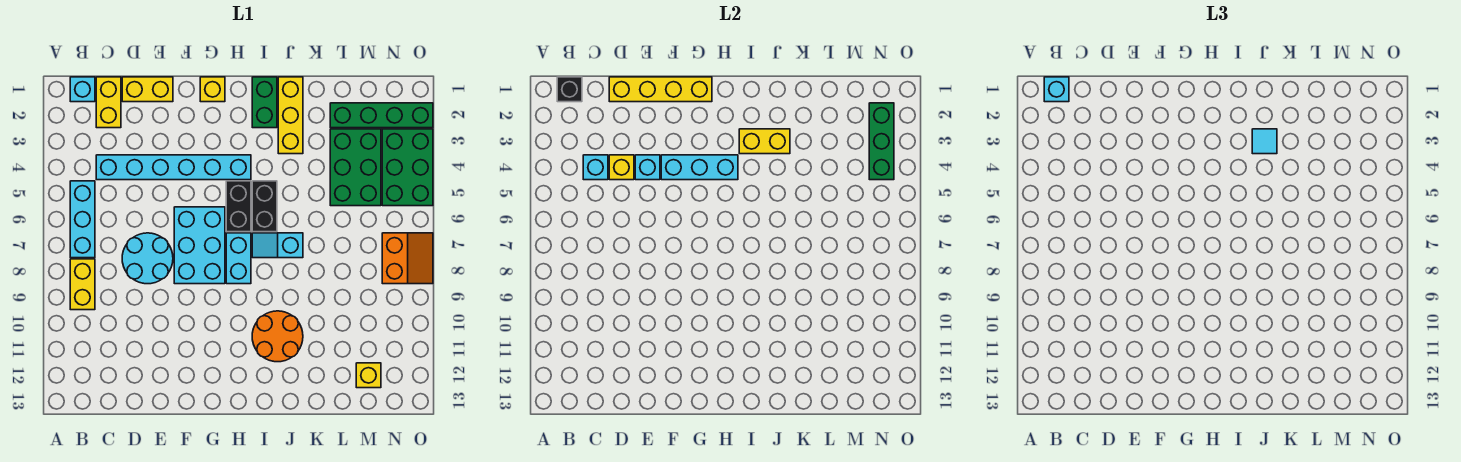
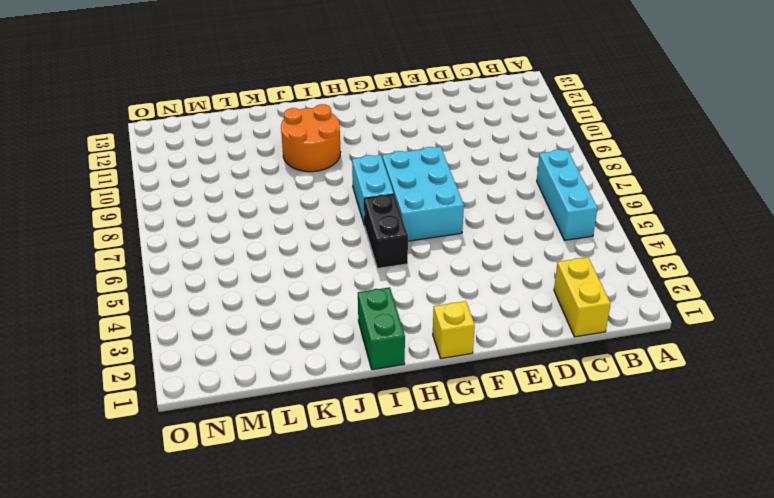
none -> cyan brick B1 level 1
none -> yellow brick B8:B9 level 1
none -> cyan brick C4:H4 level 1
none -> yellow brick D1:E1 level 1

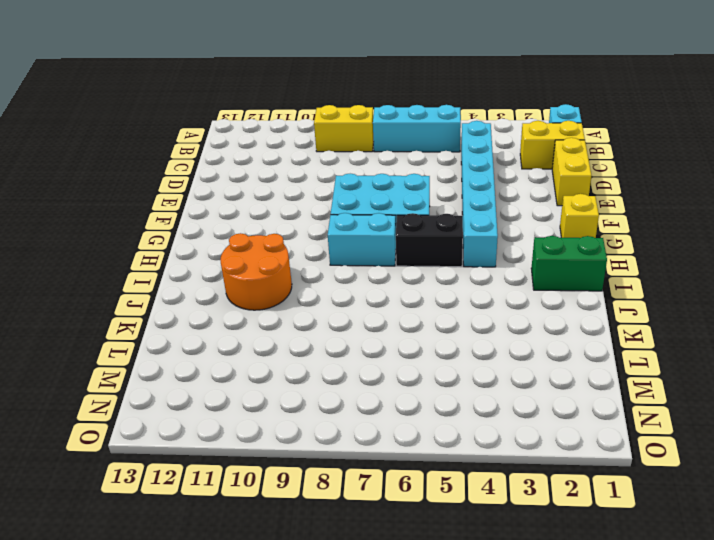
none -> cyan round brick D7:E8 level 1
none -> black brick I5:I6 level 1
none -> cyan slope I7:J7 level 1 top J
none -> yellow brick J1:J3 level 1

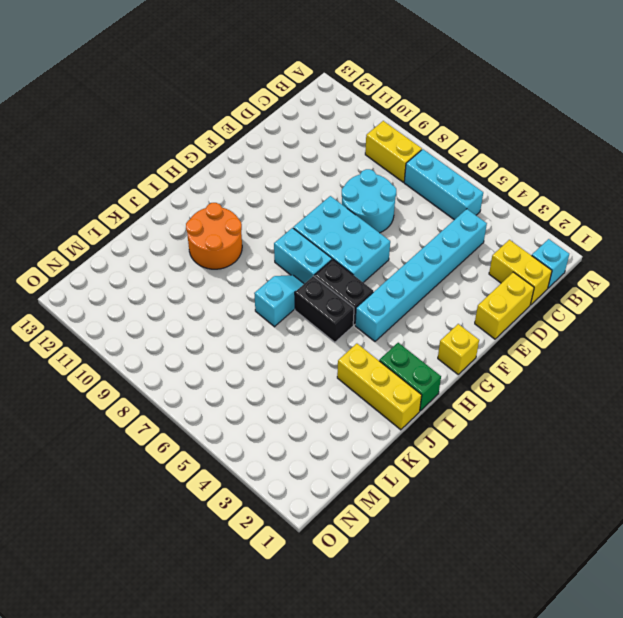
none -> green brick L2:O2 level 1
none -> green brick L3:M5 level 1
none -> yellow brick M12 level 1
none -> green brick N3:O5 level 1

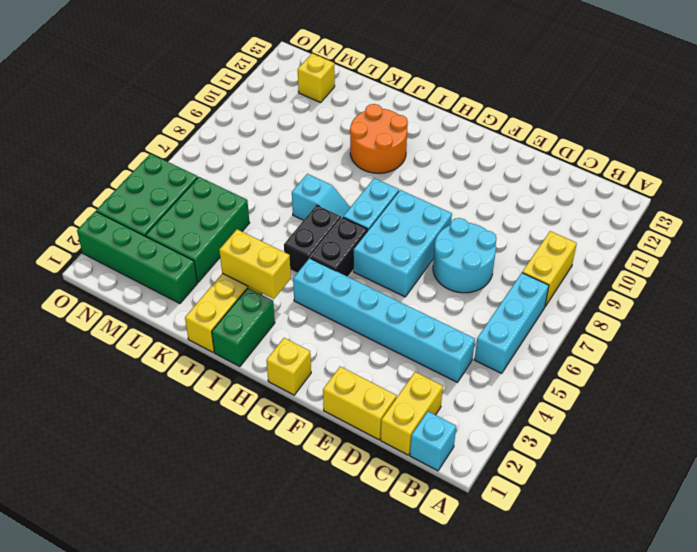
none -> orange slope N7:O8 level 1 top N
none -> black brick B1 level 2
none -> cyan brick C4 level 2
none -> yellow brick D1:G1 level 2

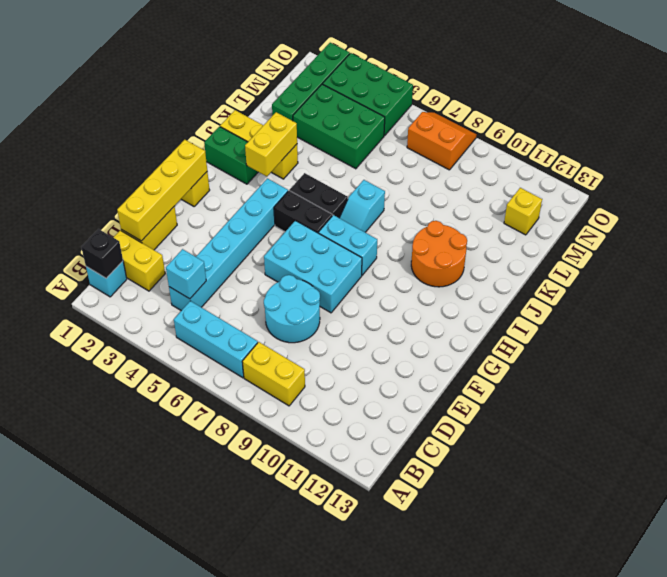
none -> yellow brick D4 level 2
none -> cyan brick E4 level 2
none -> cyan brick F4:H4 level 2
none -> green brick N2:N4 level 2

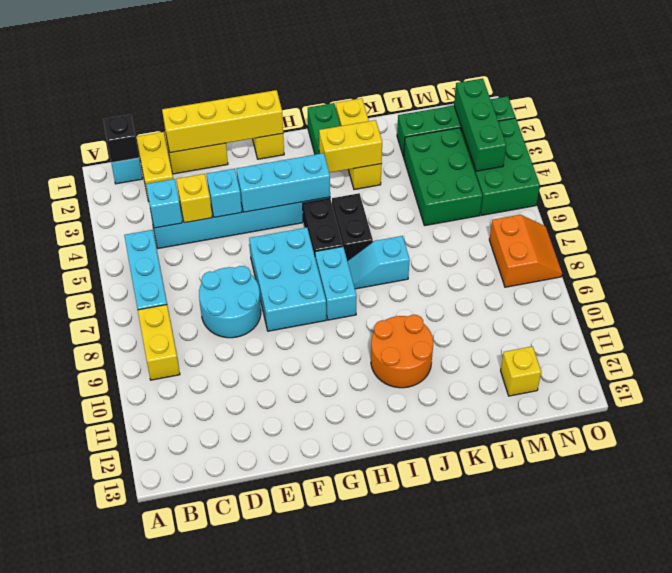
none -> cyan brick B1 level 3
none -> cyan tile J3 level 3

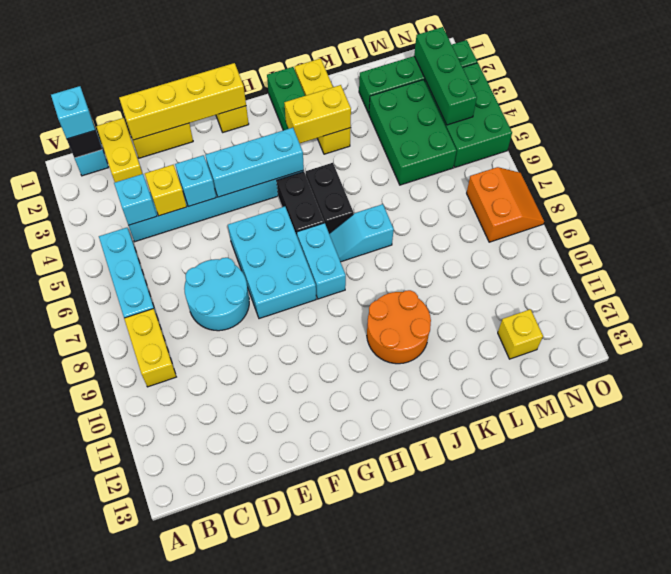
none -> cyan tile J3 level 3

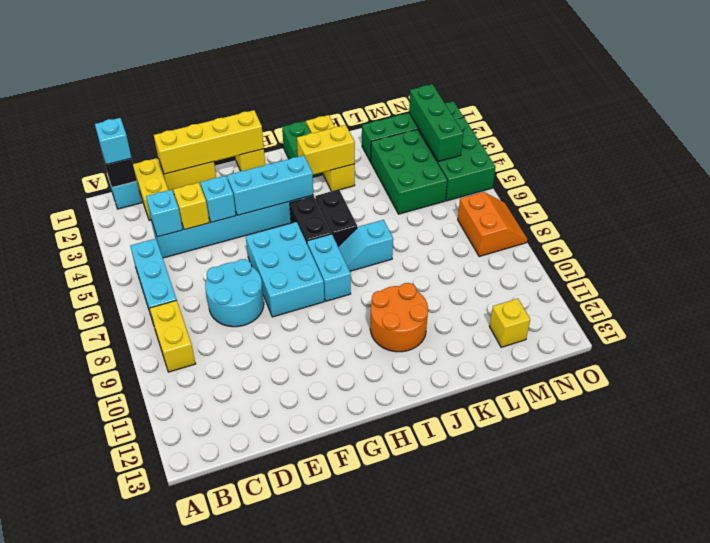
none -> cyan tile J3 level 3

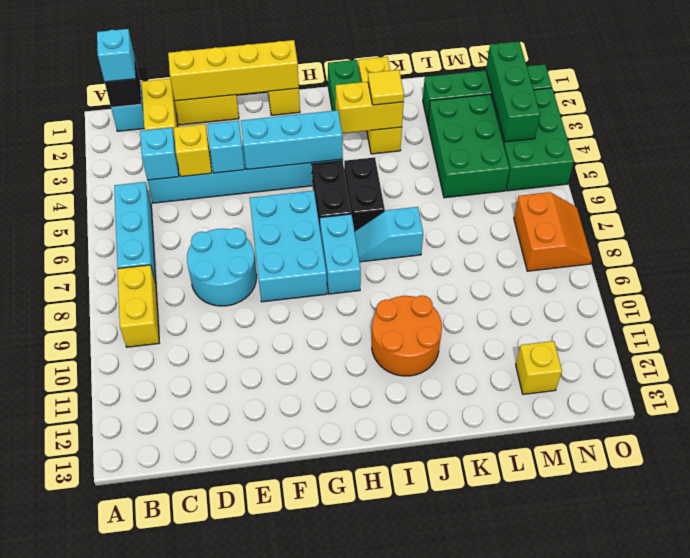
yellow tile J3 level 3 -> cyan tile J3 level 3

